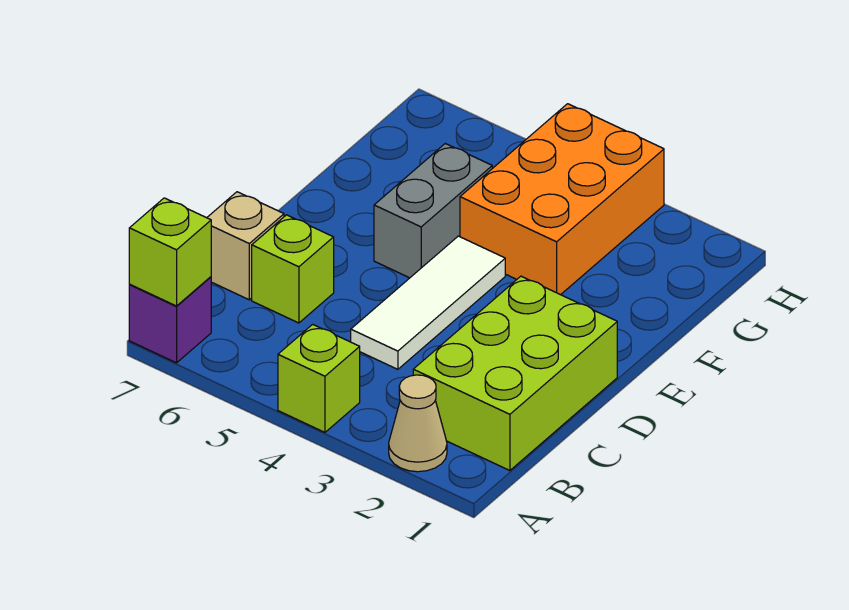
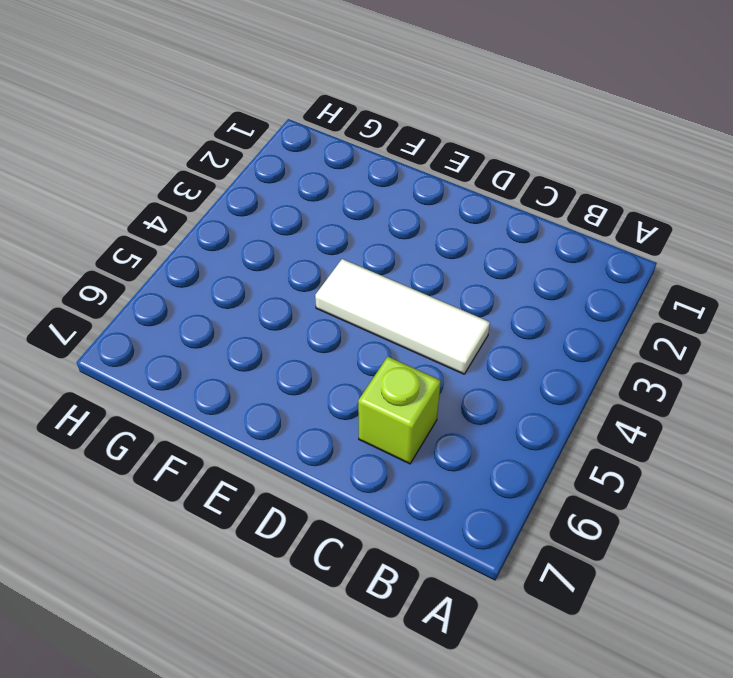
none -> tan cone A2 level 1
none -> lime brick A4 level 1

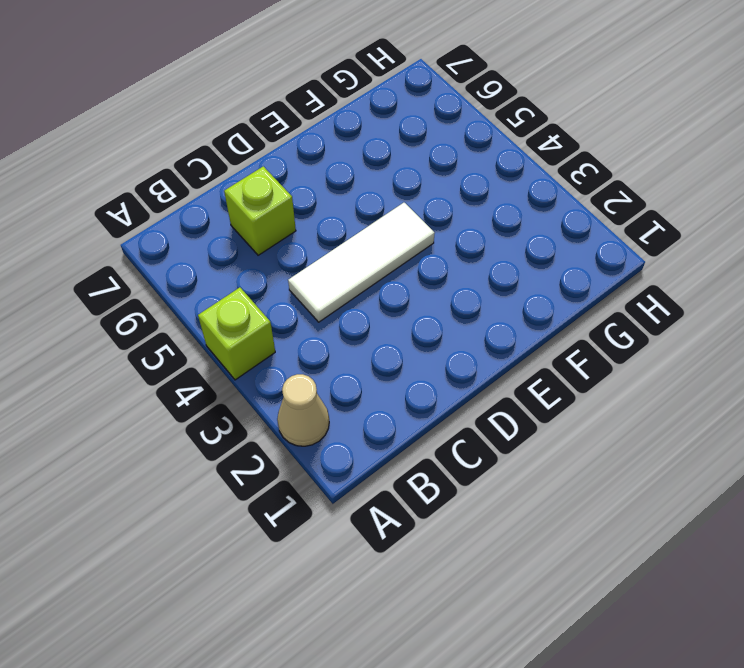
none -> purple brick A7 level 1
none -> lime brick B1:D2 level 1

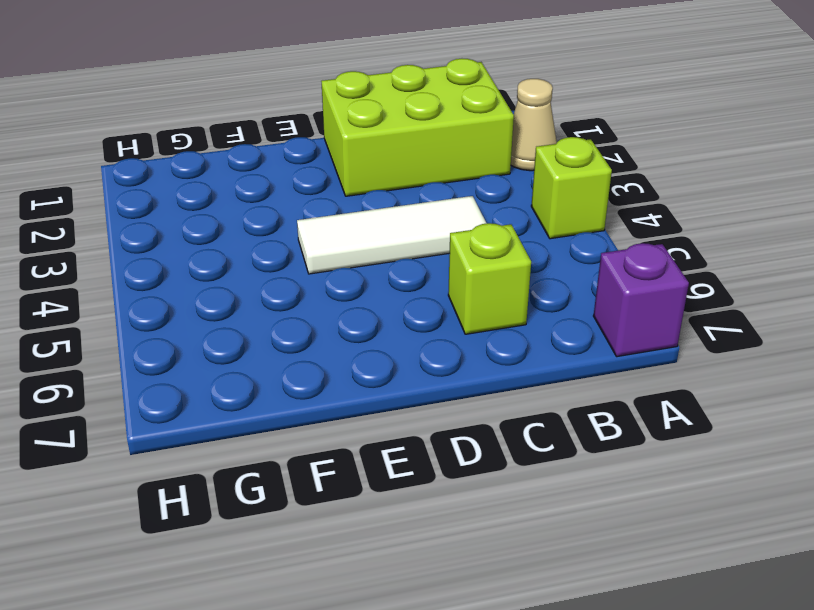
none -> tan brick C7 level 1
none -> grey brick E5:F5 level 1

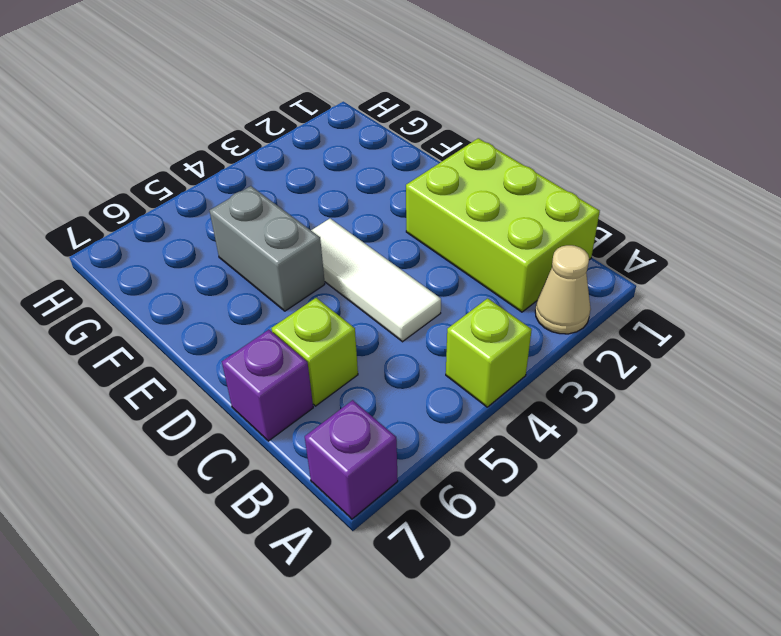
purple brick C7 level 1 -> tan brick C7 level 1
none -> orange brick F3:H4 level 1
none -> lime brick A7 level 2

